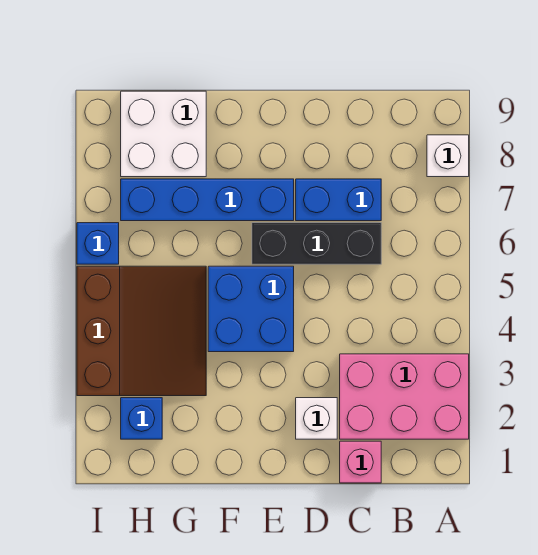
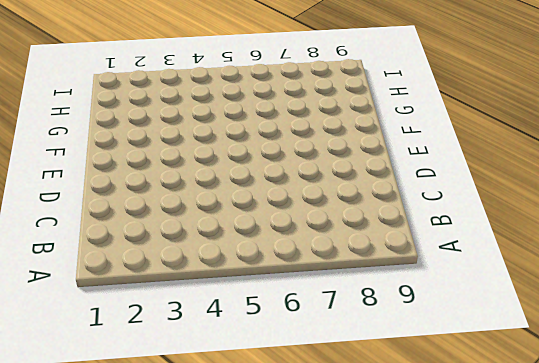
none -> pink brick A2:C3 level 1
none -> white brick A8 level 1
none -> pink brick C1 level 1

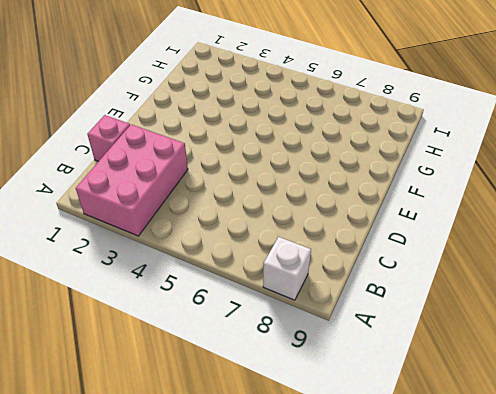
none -> black brick C6:E6 level 1
none -> blue brick C7:D7 level 1
none -> white brick D2 level 1

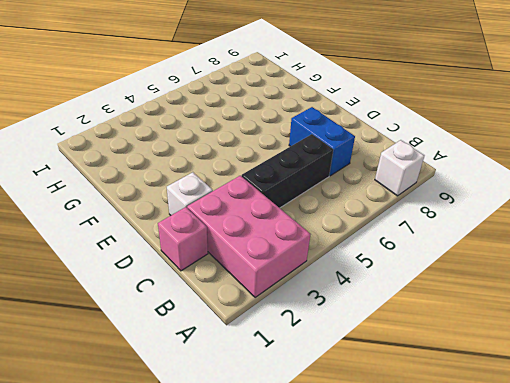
black brick C4:C6 level 1 -> black brick C6:E6 level 1
none -> blue brick E4:F5 level 1
none -> blue brick E7:H7 level 1
none -> brown slope G3:I5 level 1 top I

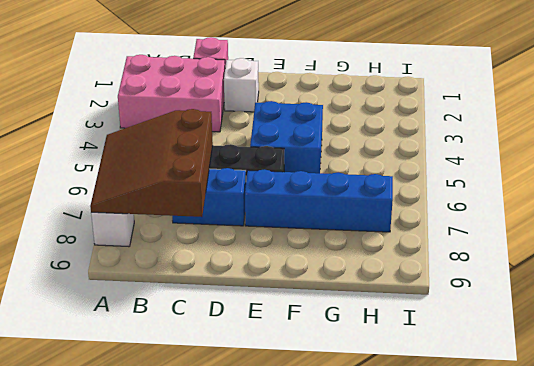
brown slope A6:C8 level 2 top C -> brown slope G3:I5 level 1 top I
none -> white brick G8:H9 level 1
none -> blue brick H2 level 1
none -> blue brick I6 level 1

